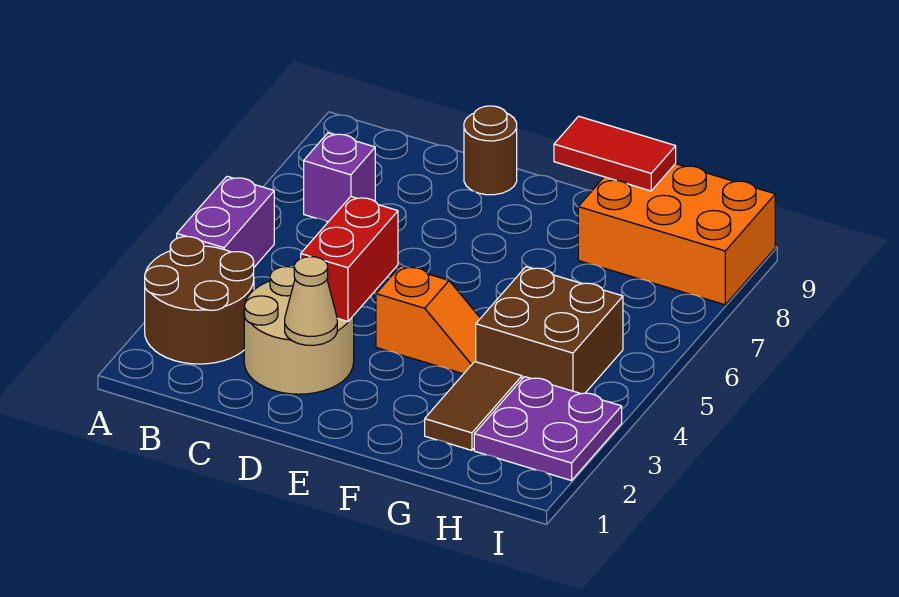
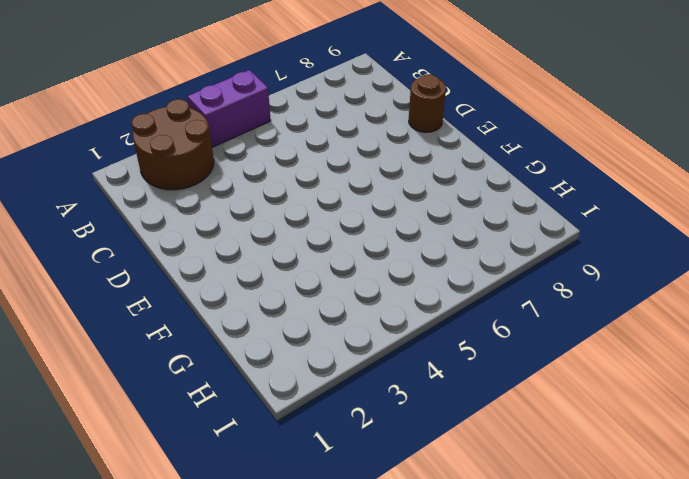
none -> purple brick B7 level 1
none -> tan round brick C2:D3 level 1
none -> orange slope E4:F4 level 1 top E

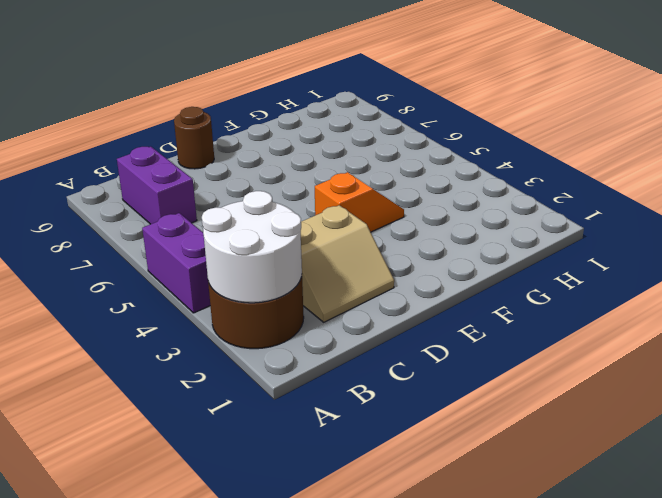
white round brick A2:B3 level 2 -> none
purple brick B7:B8 level 1 -> purple brick B7 level 1
tan slope C2:D3 level 1 top 3 -> tan round brick C2:D3 level 1
none -> brown tile G2:G3 level 1
none -> brown brick G4:H5 level 1
none -> orange brick G8:I9 level 1

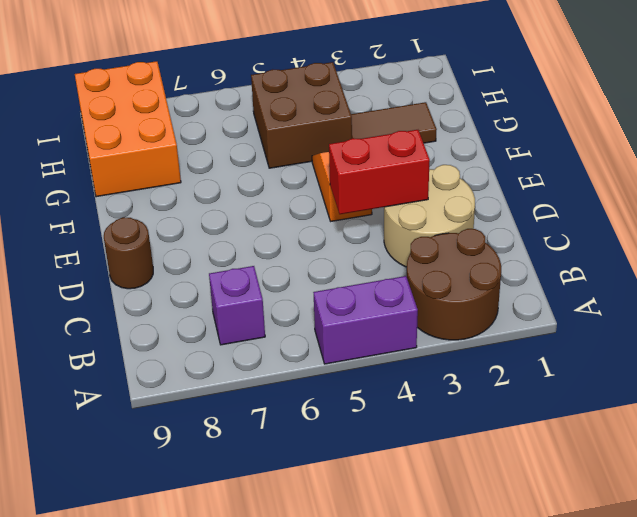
none -> purple plate H2:I3 level 1
none -> tan cone D2 level 2
none -> red tile F9:G9 level 2

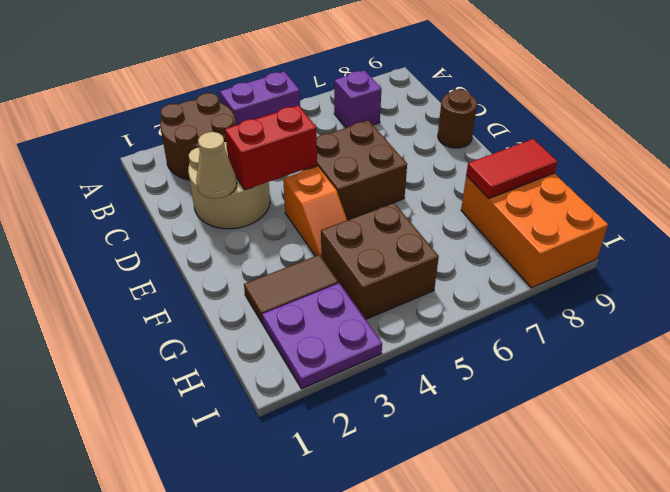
brown brick D5:E6 level 1 -> none
red tile G8:G9 level 2 -> red tile F9:G9 level 2

